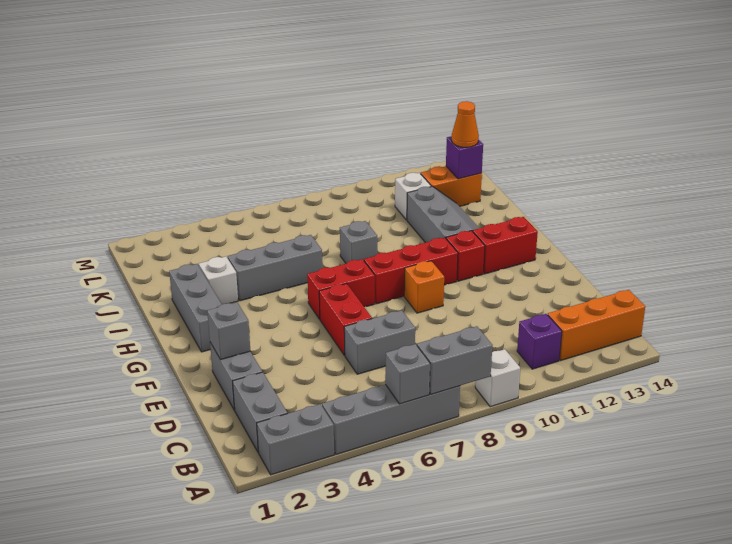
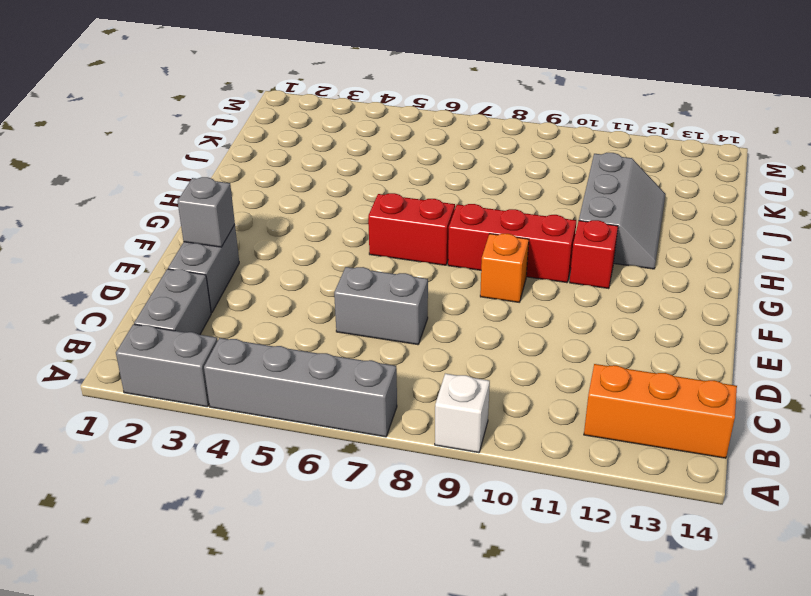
none -> purple brick B11 level 1
none -> red brick E6:F6 level 1
none -> grey brick G2:I2 level 1

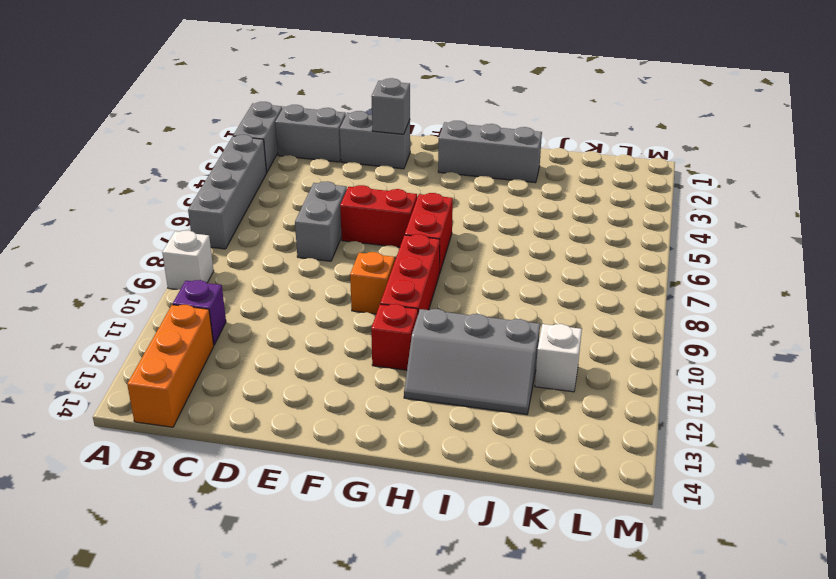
none -> red brick G12:G13 level 1
none -> white brick I3 level 1
none -> grey brick I4:I6 level 1

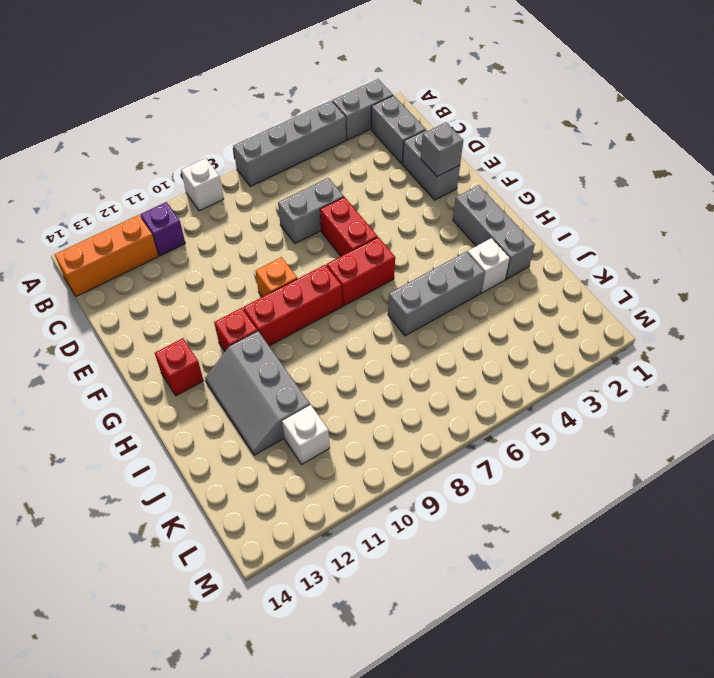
red brick G13 level 1 -> red brick G12:G13 level 1
none -> grey brick I8 level 1
none -> orange brick K12:K13 level 1
none -> grey brick A6 level 2

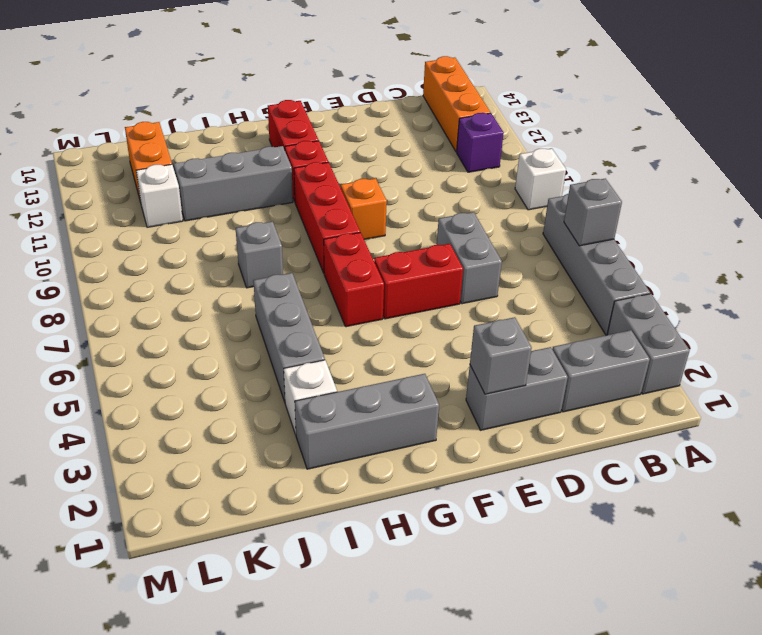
none -> grey brick A7:A8 level 2
none -> purple brick K13 level 2
none -> orange cone K13 level 3

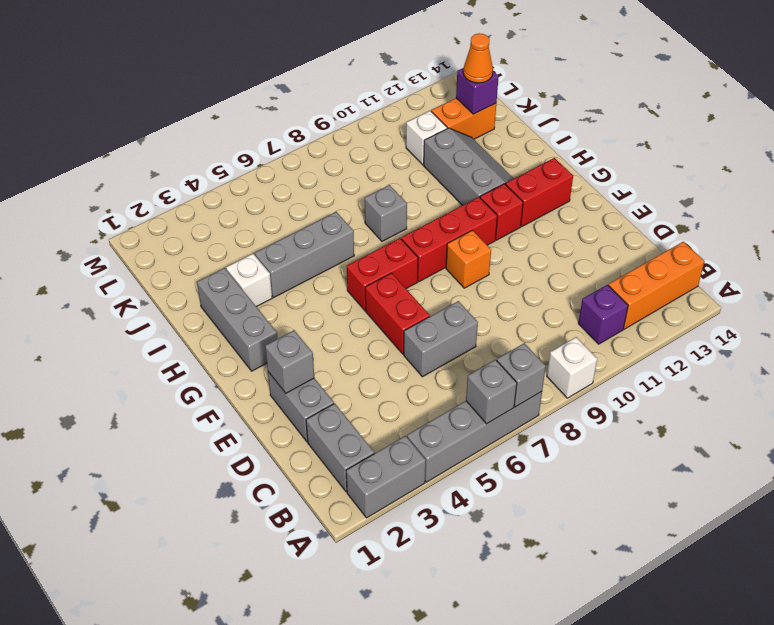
grey brick A7 level 2 -> grey brick A7:A8 level 2

